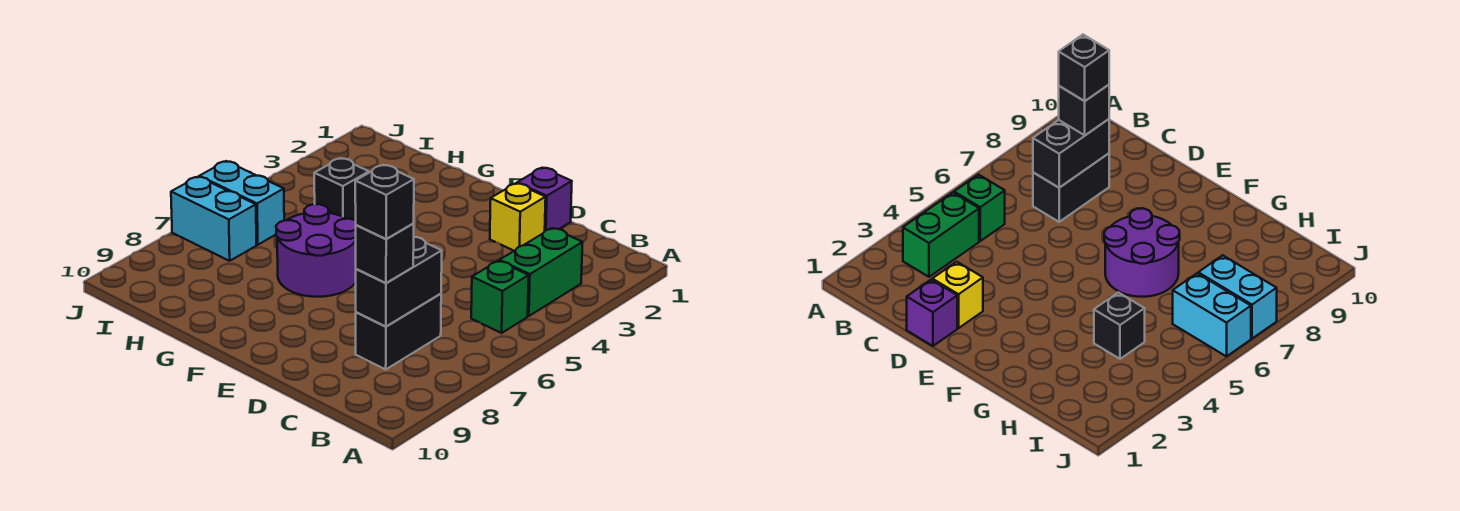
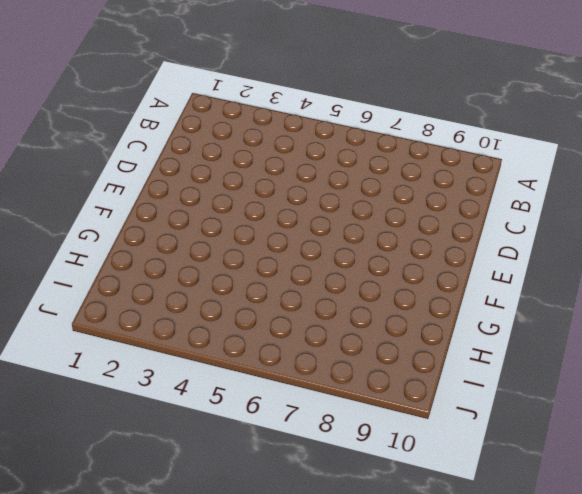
none -> green brick B3:B4 level 1
none -> green brick B5 level 1
none -> black brick C7:C8 level 1

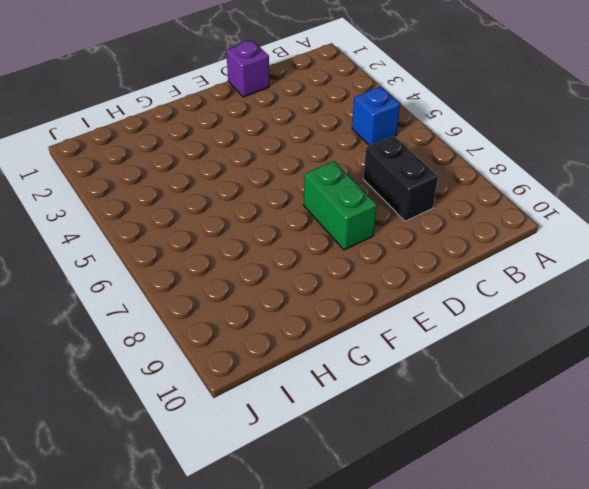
blue brick B5 level 1 -> green brick B5 level 1
green brick E7:E8 level 1 -> green brick B3:B4 level 1
none -> yellow brick D2 level 1
none -> purple round brick F6:G7 level 1
none -> black brick H4 level 1

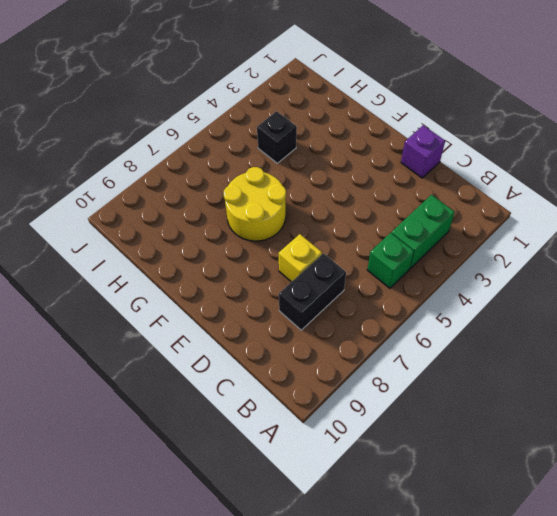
yellow brick D7 level 1 -> yellow brick D2 level 1
yellow round brick F6:G7 level 1 -> purple round brick F6:G7 level 1
none -> cyan brick I6:J6 level 1
none -> cyan brick I7:J7 level 1
none -> black brick C7:C8 level 2

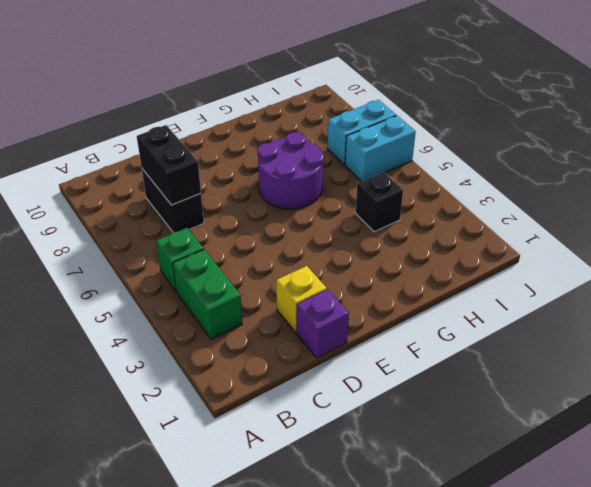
none -> black brick C8 level 3
none -> black brick C8 level 4

